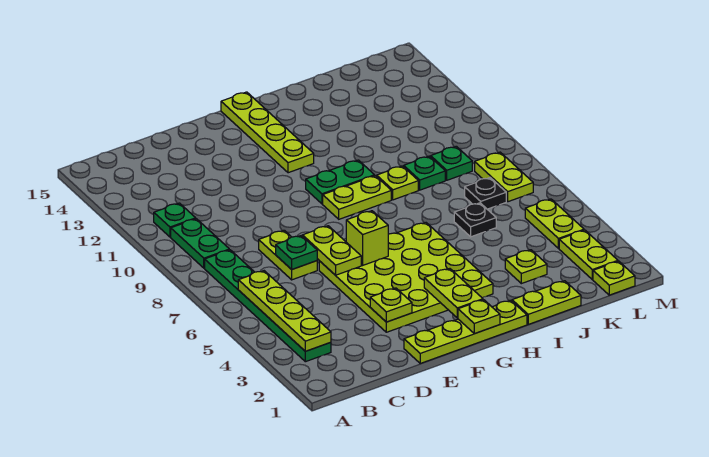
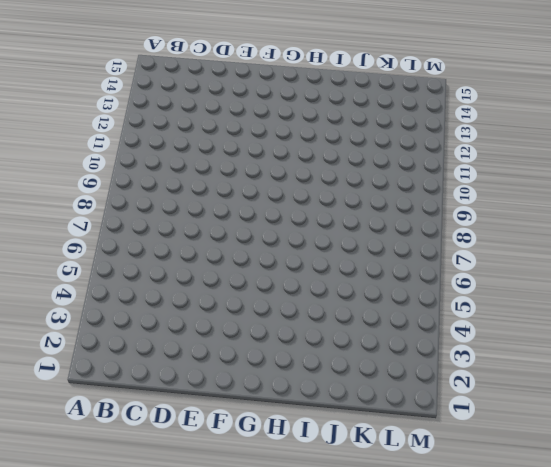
none -> green plate B3:B8 level 1
none -> green plate B9:B10 level 1
none -> green plate B11 level 1

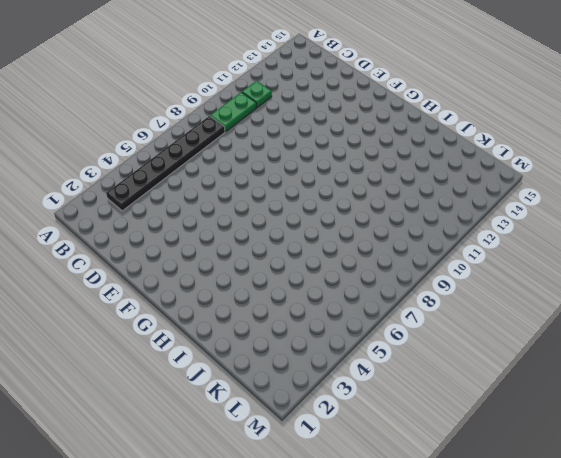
black plate B3:B8 level 1 -> green plate B3:B8 level 1
none -> lime plate D7:D8 level 1
none -> lime plate E1:H1 level 1
none -> lime plate E3:H6 level 1

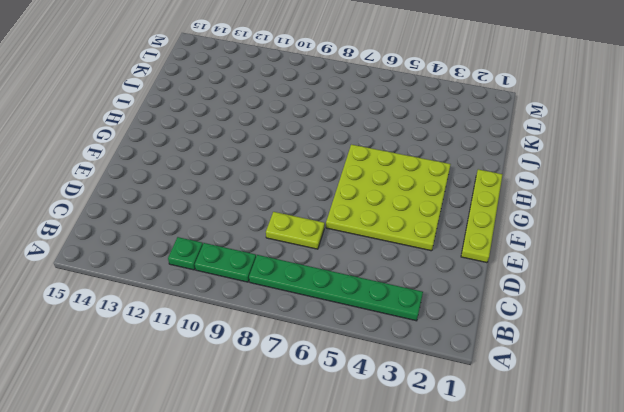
none -> lime plate G9:H9 level 1
none -> green plate G10:H10 level 1
none -> lime plate G12:G15 level 1

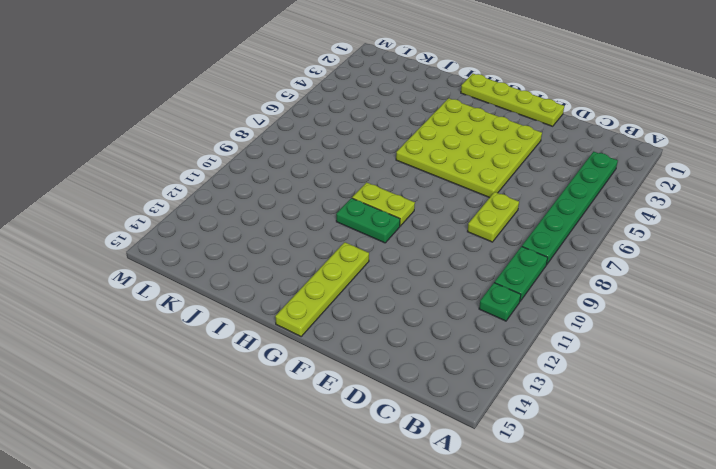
none -> lime plate I1:J1 level 1
none -> lime plate I9 level 1
none -> lime plate J3 level 1

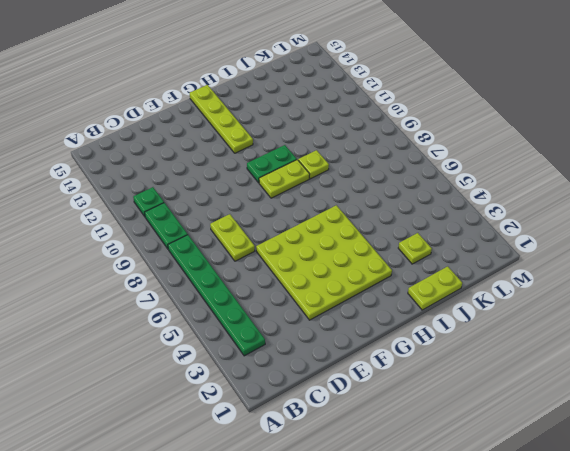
none -> lime plate E1:H1 level 1
none -> black plate J6 level 1
none -> green plate J9 level 1

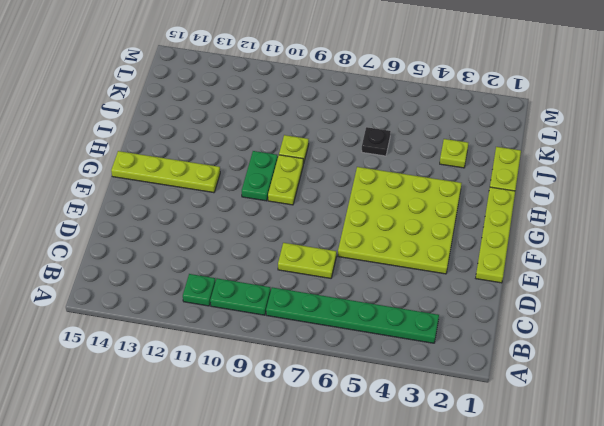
none -> green plate J9 level 1
none -> black plate K7 level 1
none -> green plate K9 level 1

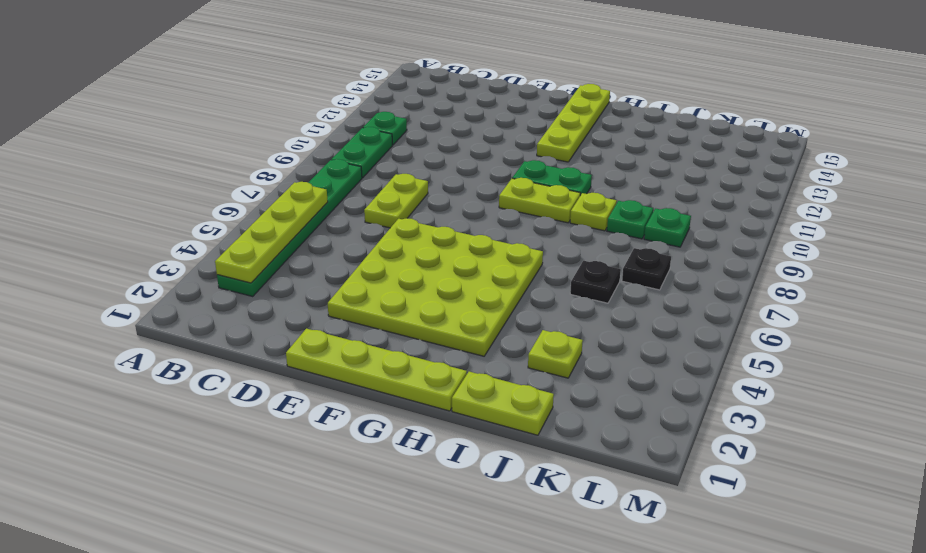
none -> lime plate L1 level 1
none -> lime plate L2:L3 level 1
none -> lime plate L4:L5 level 1

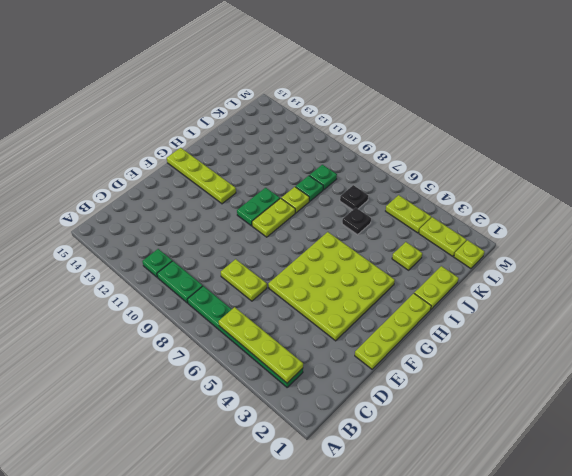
none -> lime plate L7:L8 level 1
none -> green plate D7 level 2
none -> lime plate E3 level 2

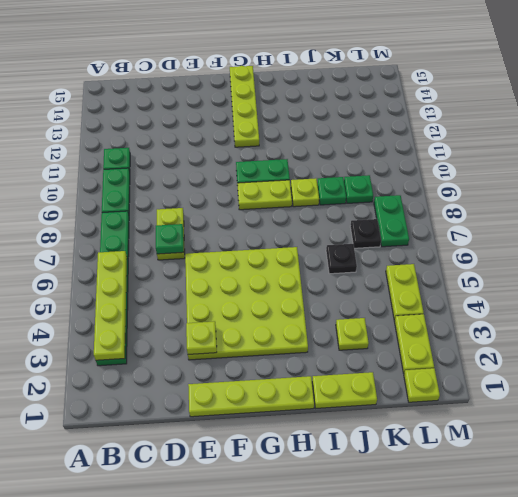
green plate L7:L8 level 1 -> lime plate L7:L8 level 1
none -> lime plate E6:E7 level 2
none -> lime brick F6 level 2
none -> lime plate G1 level 2

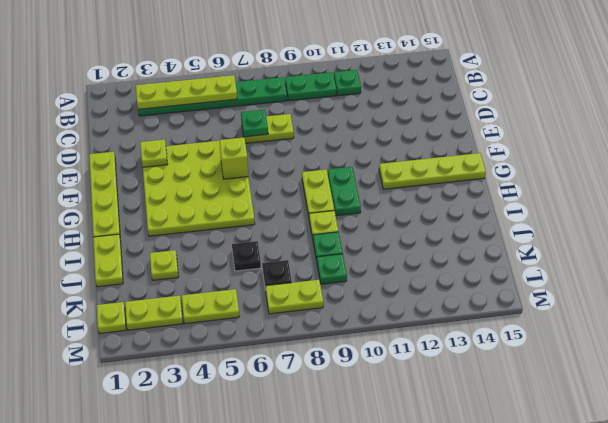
none -> lime plate E6:E7 level 2
none -> lime plate G1 level 2
none -> lime plate G2:G3 level 2

